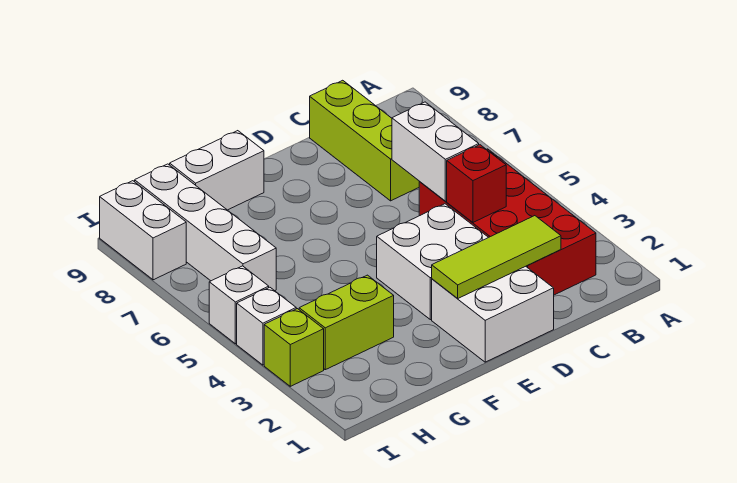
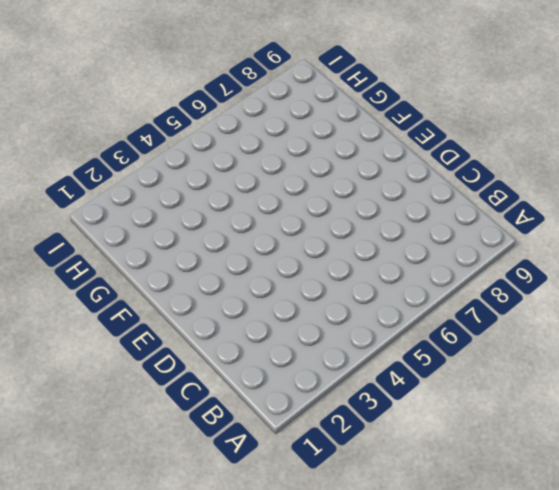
none -> red brick B2:C5 level 1
none -> lime brick C7:C9 level 1
none -> white brick D1:E2 level 1

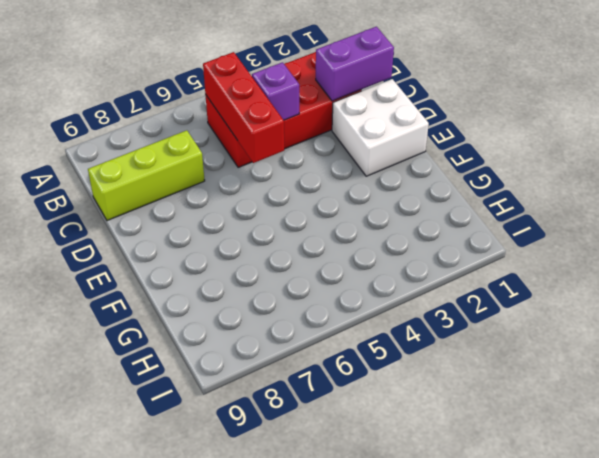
red brick B5:D5 level 2 -> white brick C5:C6 level 2
purple brick C1:C2 level 2 -> lime tile C2:E2 level 2
purple brick C4 level 2 -> red brick C4 level 2
none -> white brick D3:E4 level 1
none -> white brick F9:G9 level 1
none -> lime brick G3:H3 level 1

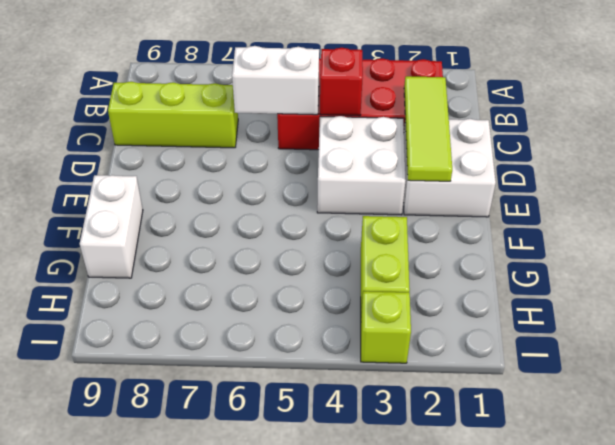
none -> white brick H6:H9 level 1
none -> white brick I4 level 1
none -> white brick I5 level 1

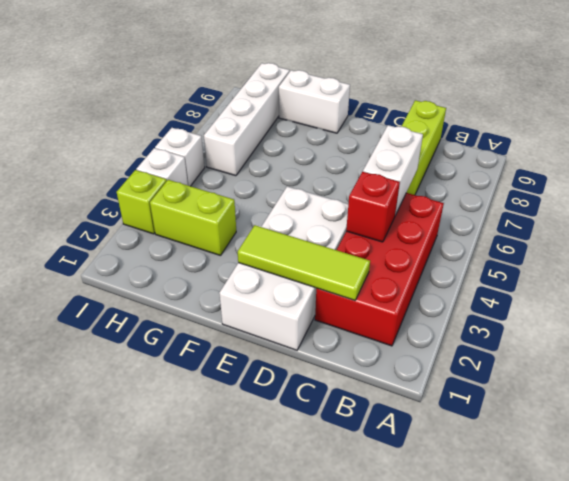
none -> white brick I8:I9 level 1

